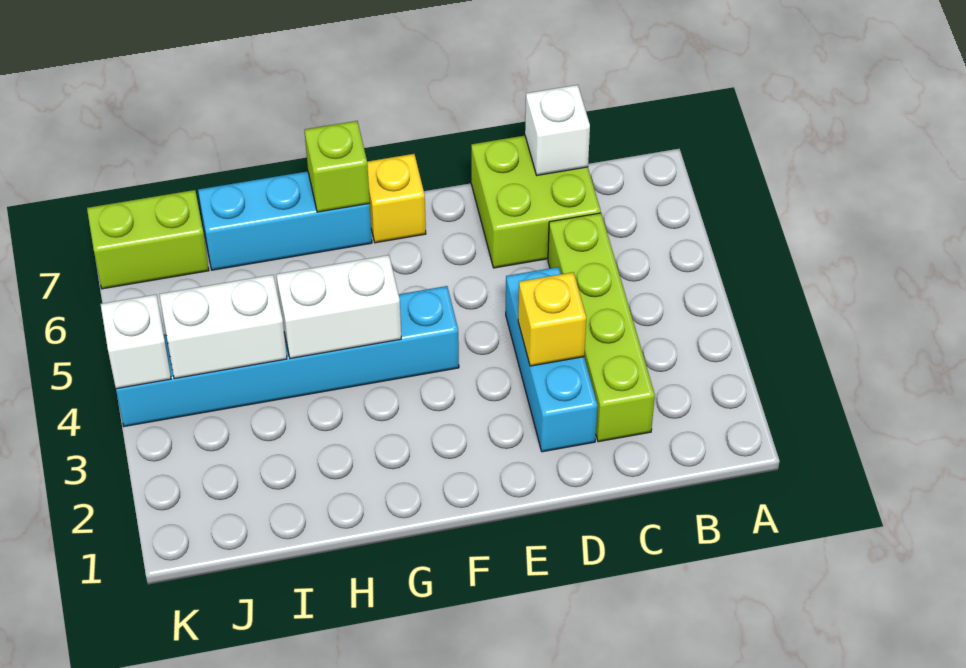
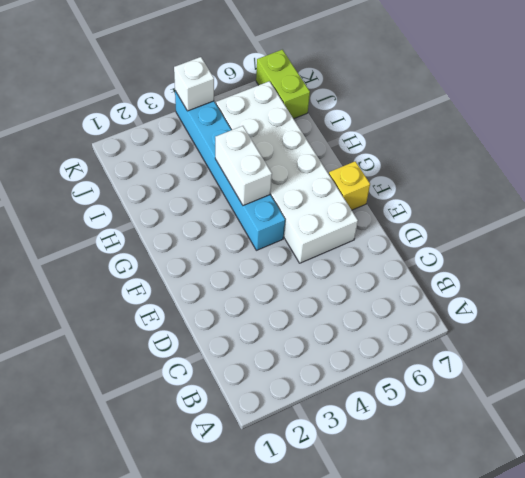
white brick E5:J6 level 1 -> none
none -> lime brick C2:C5 level 1
none -> lime brick C6:D7 level 1
none -> cyan brick D2:D4 level 1

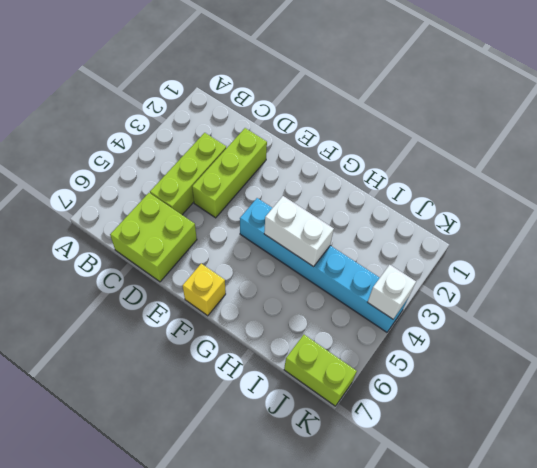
lime brick C3:C5 level 1 -> lime brick C2:C5 level 1
lime brick D2:D4 level 1 -> cyan brick D2:D4 level 1
none -> cyan brick G7:I7 level 1
none -> white brick C7 level 2
none -> yellow brick D3 level 2

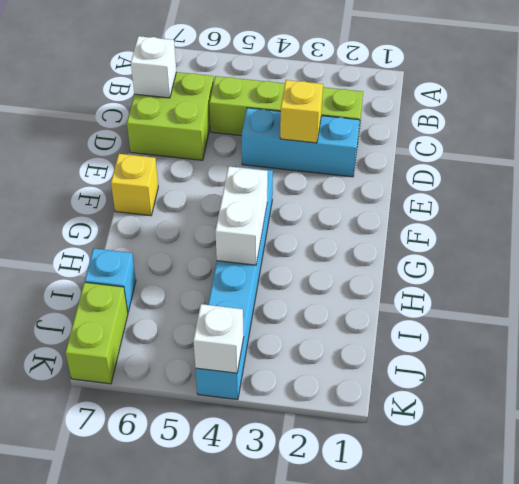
cyan brick I7 level 1 -> cyan brick G7:I7 level 1
none -> lime brick G7 level 2
none -> white brick I4:J4 level 2

